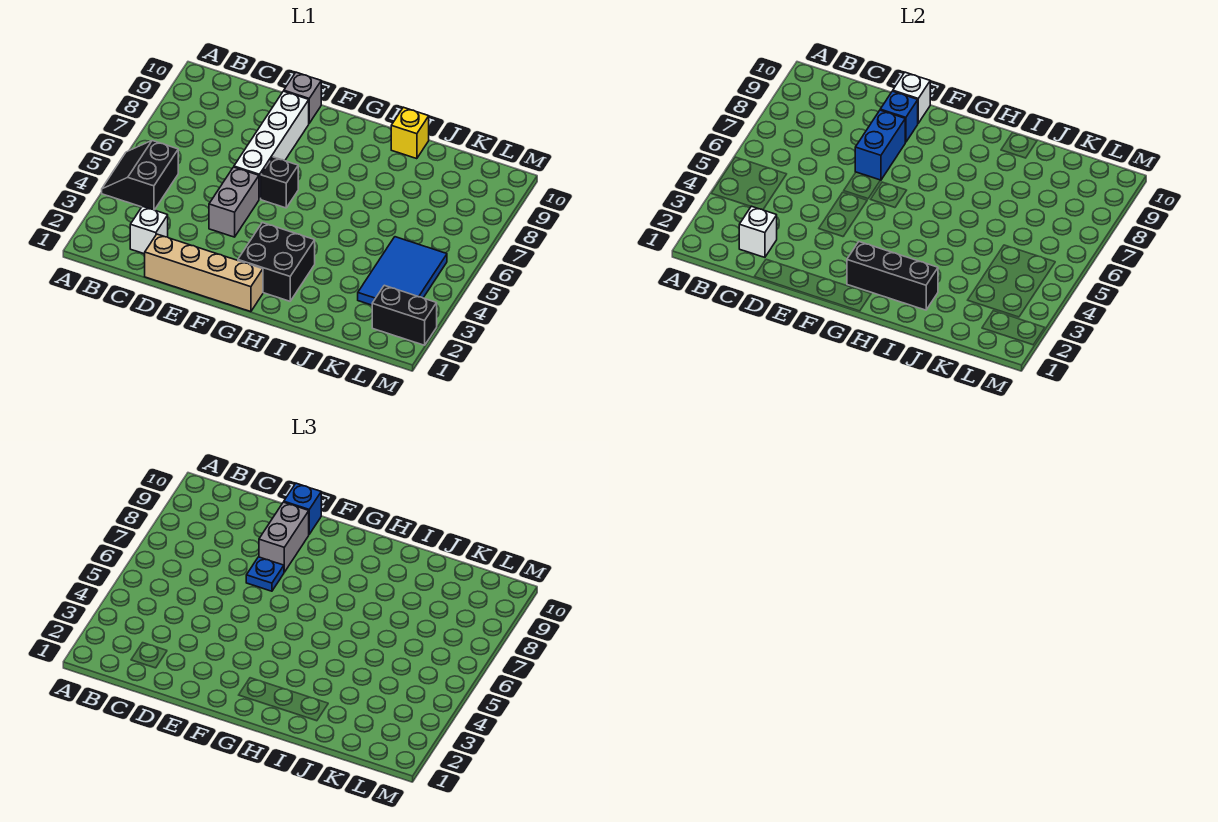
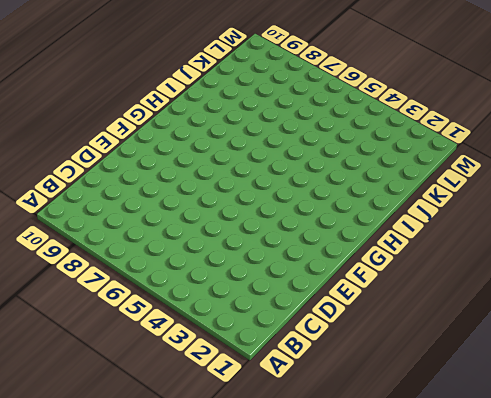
none -> black slope A4:B5 level 1 top B
none -> white brick C2 level 1
none -> tan brick D1:G1 level 1

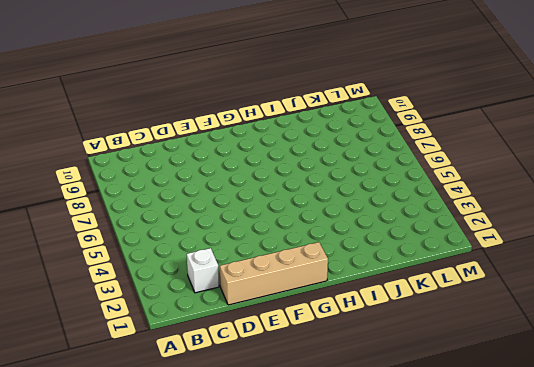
none -> black slope A4:B5 level 1 top B
none -> grey brick E4:E5 level 1
none -> white brick E6:E9 level 1

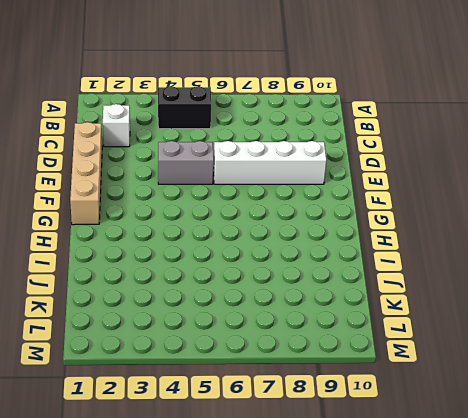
none -> grey brick E10 level 1
none -> black brick F6 level 1
none -> black brick G2:H3 level 1

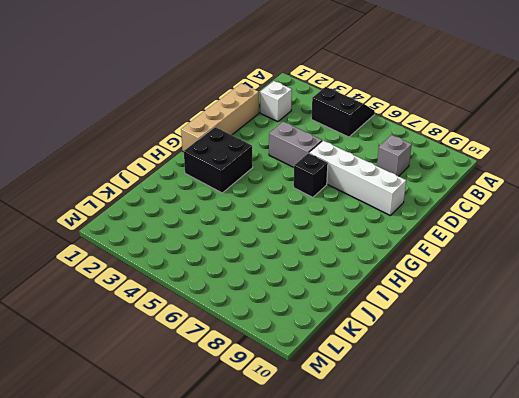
grey brick C8 level 1 -> grey brick E10 level 1
none -> yellow brick I10 level 1
none -> blue tile K3:L5 level 1
none -> black brick L2:M2 level 1

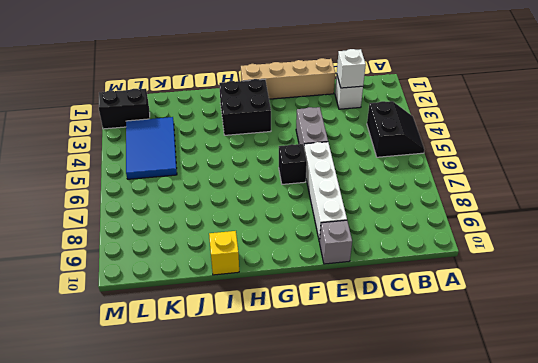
none -> blue brick E7:E8 level 2
none -> blue brick E9 level 2
none -> white brick E10 level 2

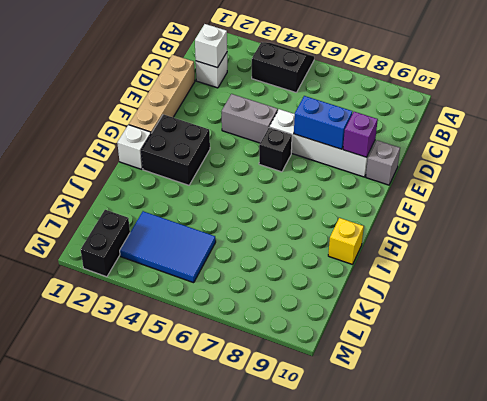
purple brick E9 level 2 -> blue brick E9 level 2
white brick H1 level 1 -> white brick E10 level 2
none -> black brick G2:I2 level 2
none -> blue plate E7 level 3
none -> grey brick E8:E9 level 3

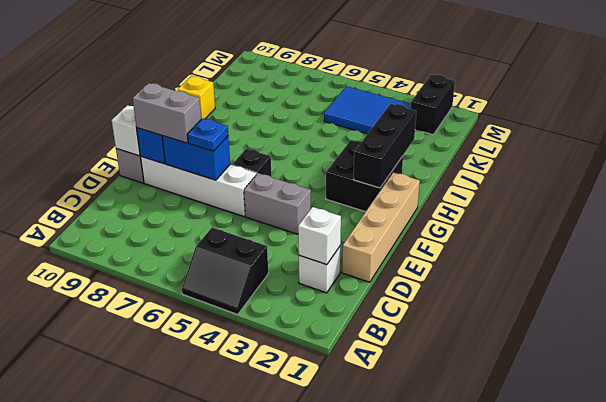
none -> blue brick E10 level 3

